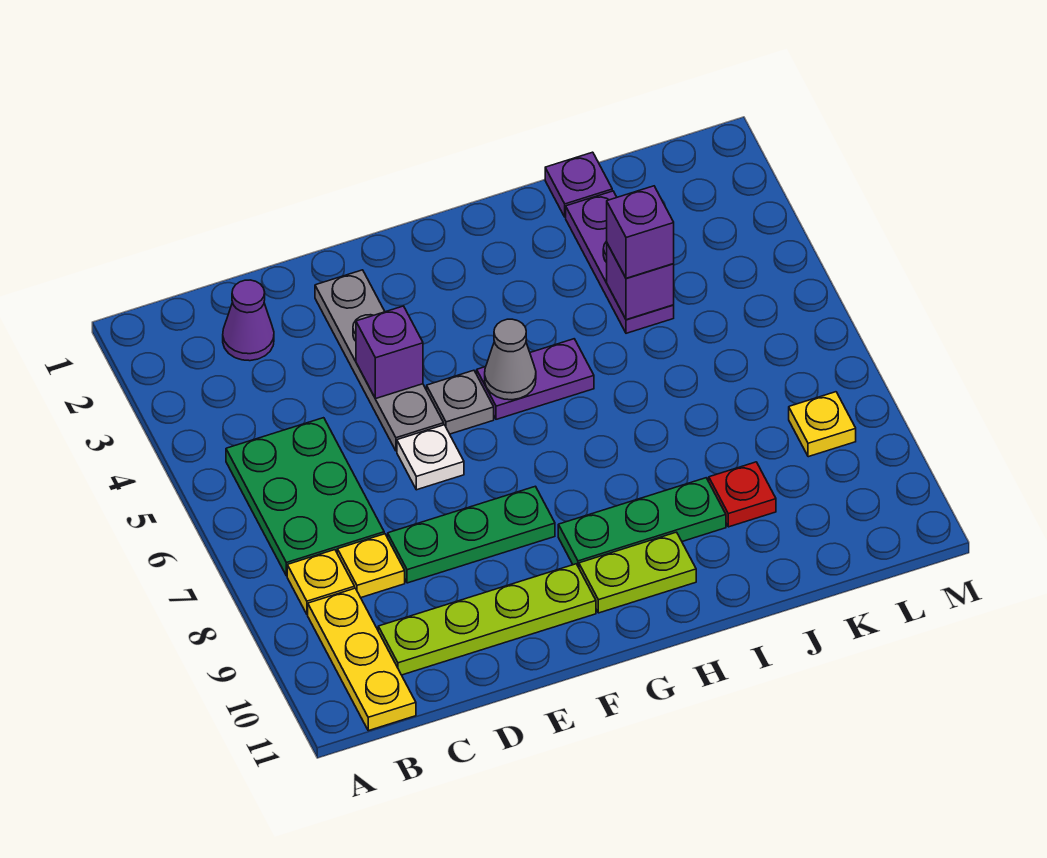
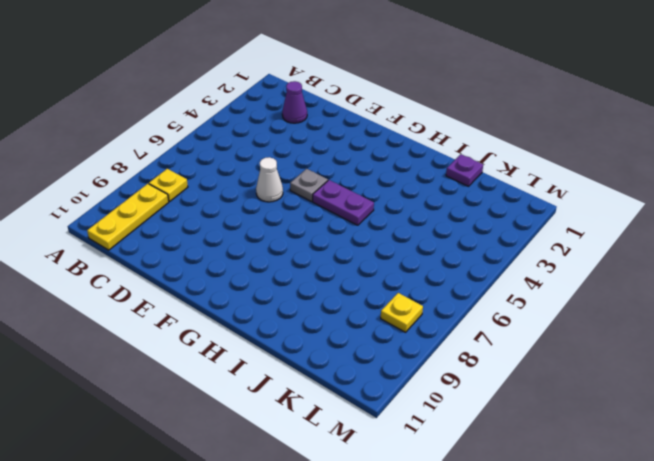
white cone E6 level 1 -> white plate E6 level 1
none -> green plate B5:C7 level 1
none -> yellow plate C8 level 1
none -> lime plate C10:F10 level 1

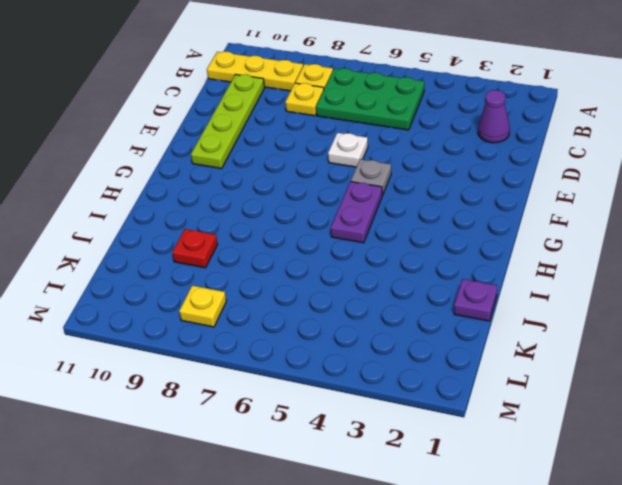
none -> green plate D8:F8 level 1
none -> grey plate E2:E5 level 1
none -> green plate G9:I9 level 1

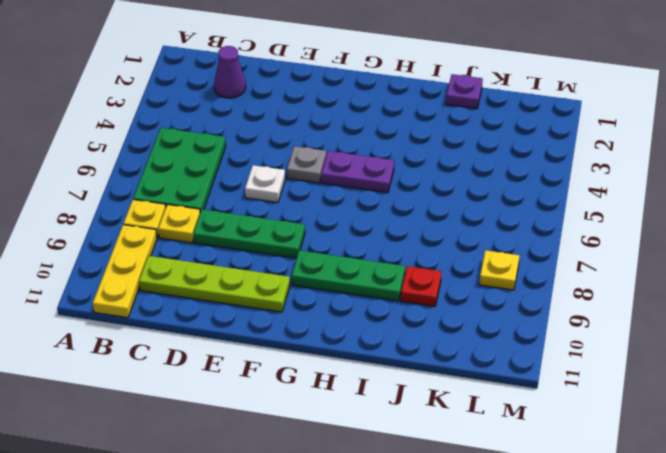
none -> grey plate E2:E5 level 1
none -> lime plate G10:H10 level 1
none -> purple plate J2:J4 level 1

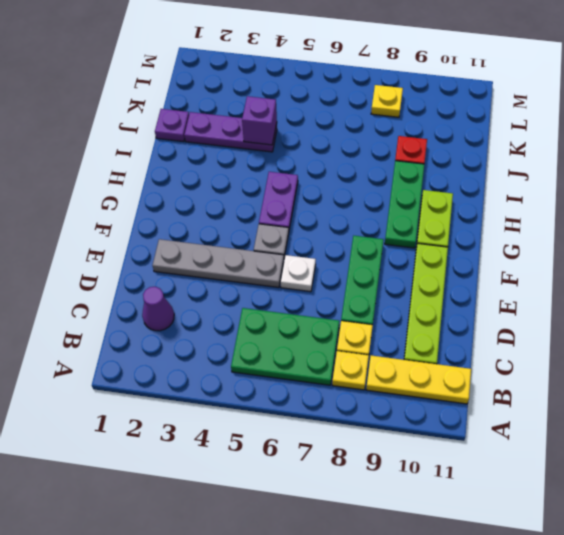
none -> purple brick E4 level 2
none -> grey cone G5 level 2
none -> purple brick J4 level 3

